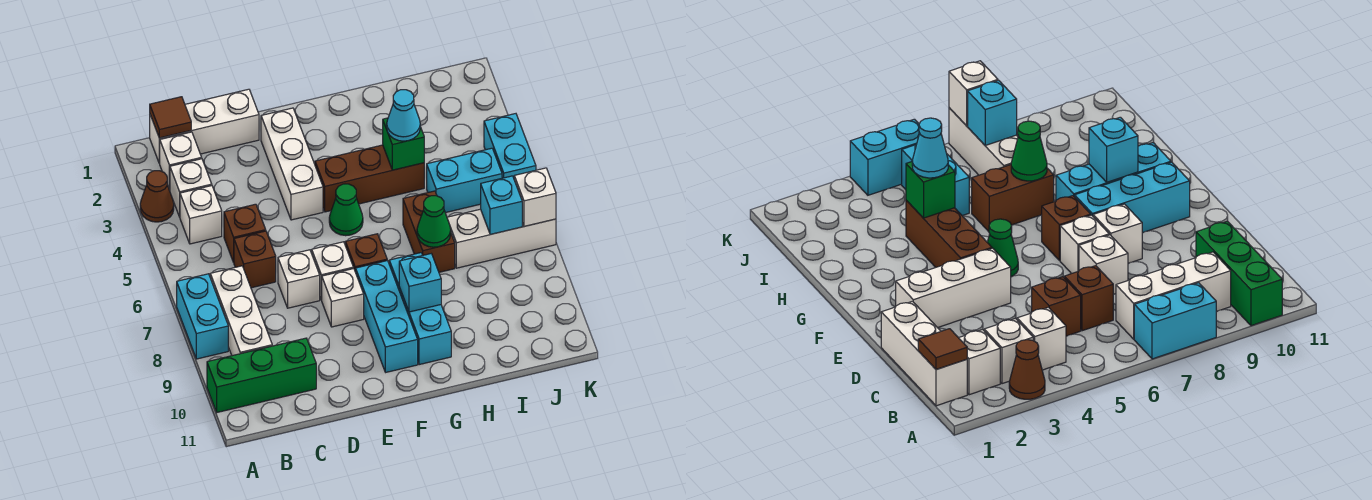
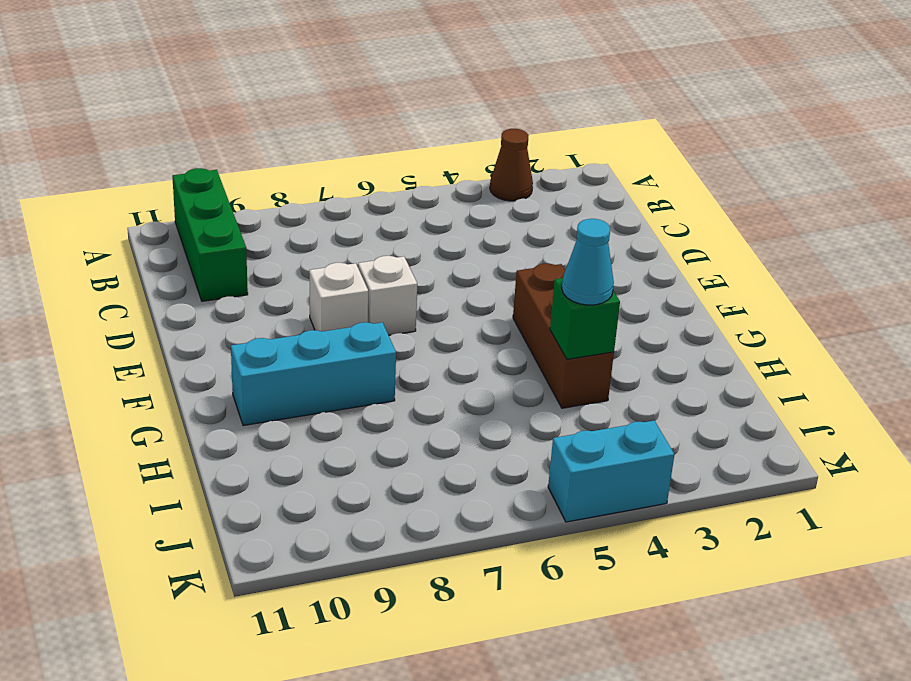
none -> cyan brick A7:A8 level 1
none -> white brick B1:D1 level 1
none -> white brick B2 level 1
none -> white brick B3 level 1

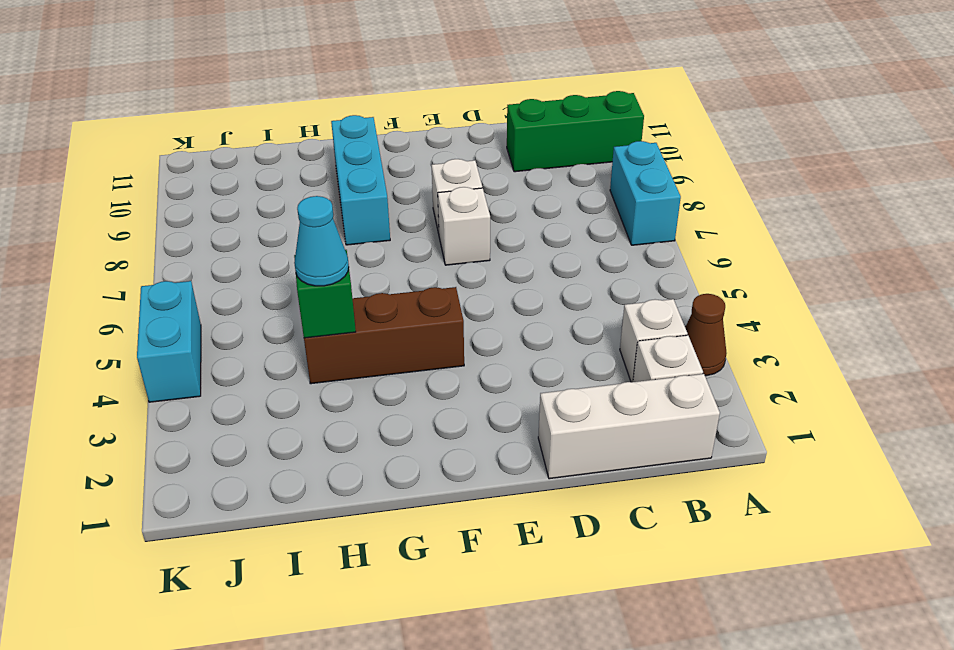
none -> white brick B4 level 1
none -> white brick B7:B9 level 1
none -> brown brick C5 level 1
none -> brown brick C6 level 1

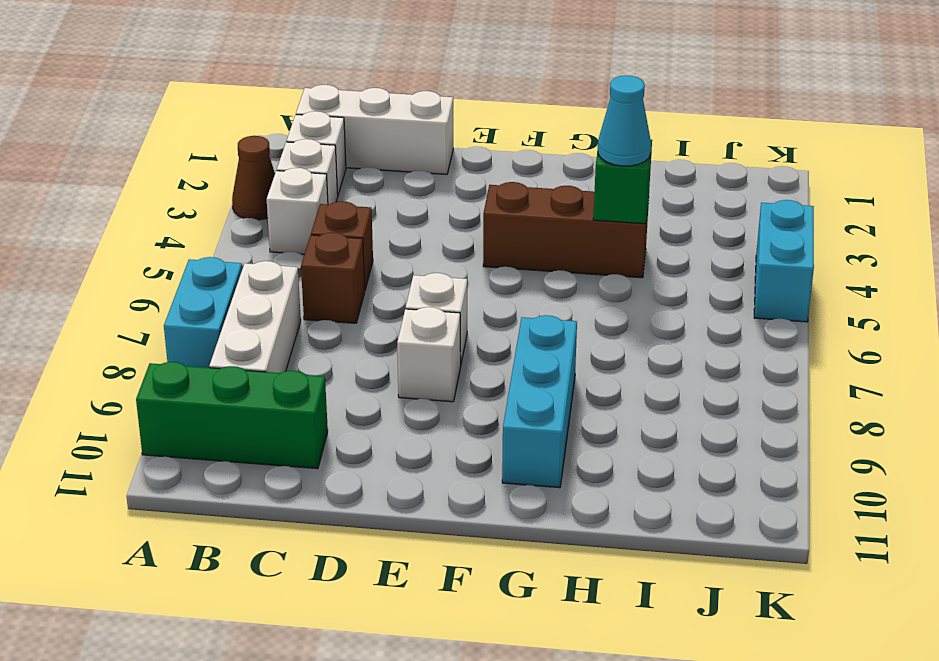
none -> white brick D7 level 1
none -> white brick E2:E4 level 1
none -> green cone F5 level 1
none -> brown brick F7 level 1

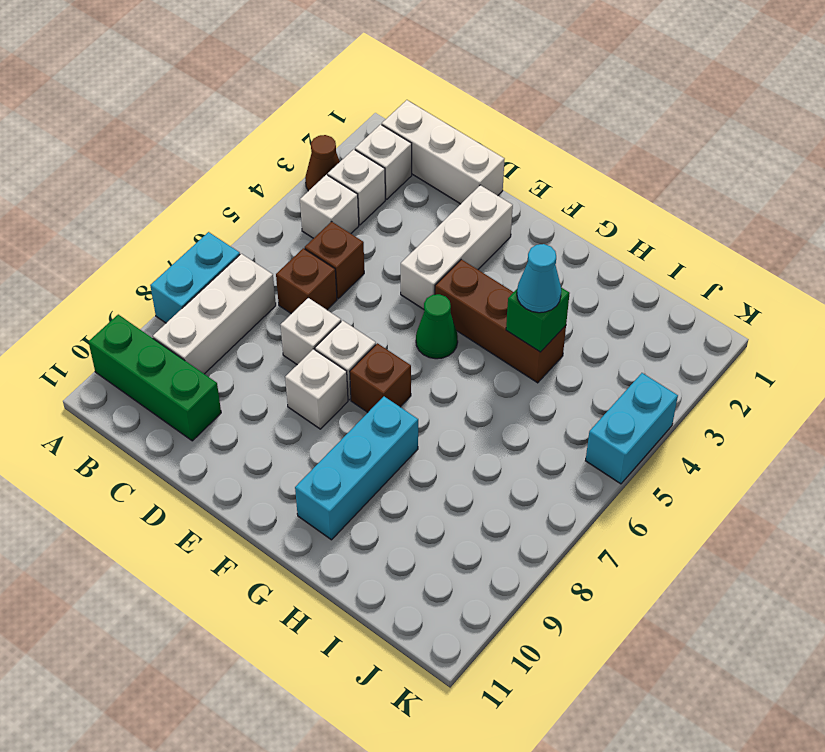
none -> cyan brick F8:F10 level 1
none -> brown brick H6:H7 level 1
none -> cyan brick I5:J5 level 1
none -> white brick I7:K7 level 1

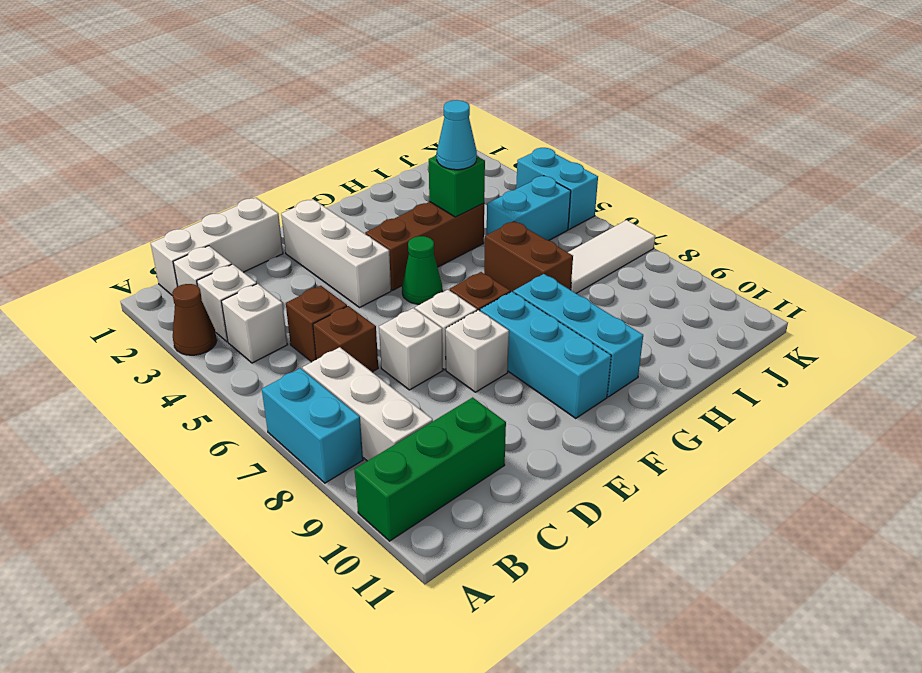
white tile I7:K7 level 1 -> white brick I7:K7 level 1
none -> brown tile B1 level 2
none -> cyan brick G9 level 2
none -> green cone H7 level 2
none -> cyan brick J7 level 2

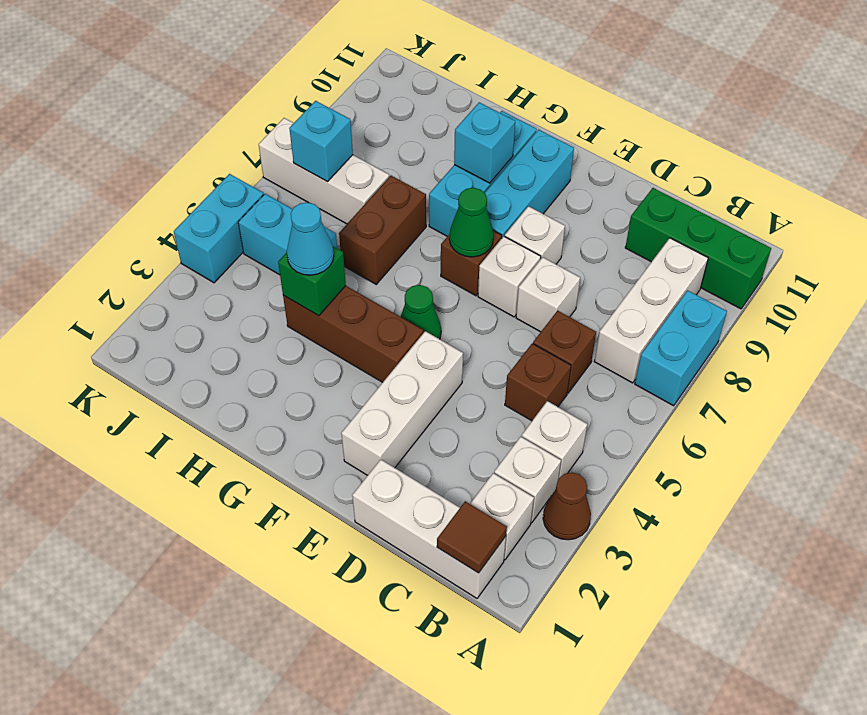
green cone F7 level 2 -> green cone H7 level 2
none -> white brick K7 level 2

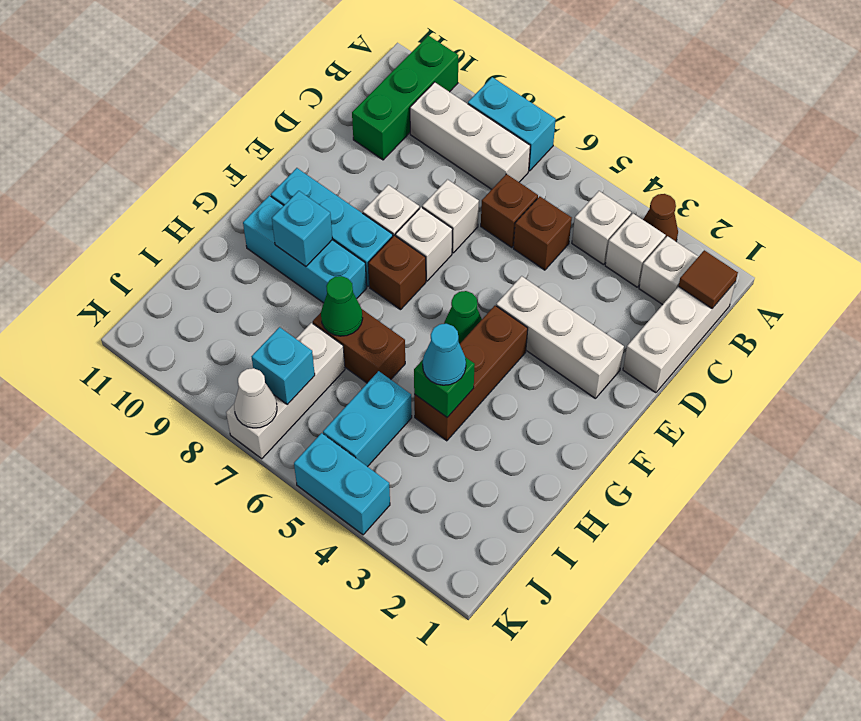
white cone K7 level 2 -> white brick K7 level 2

